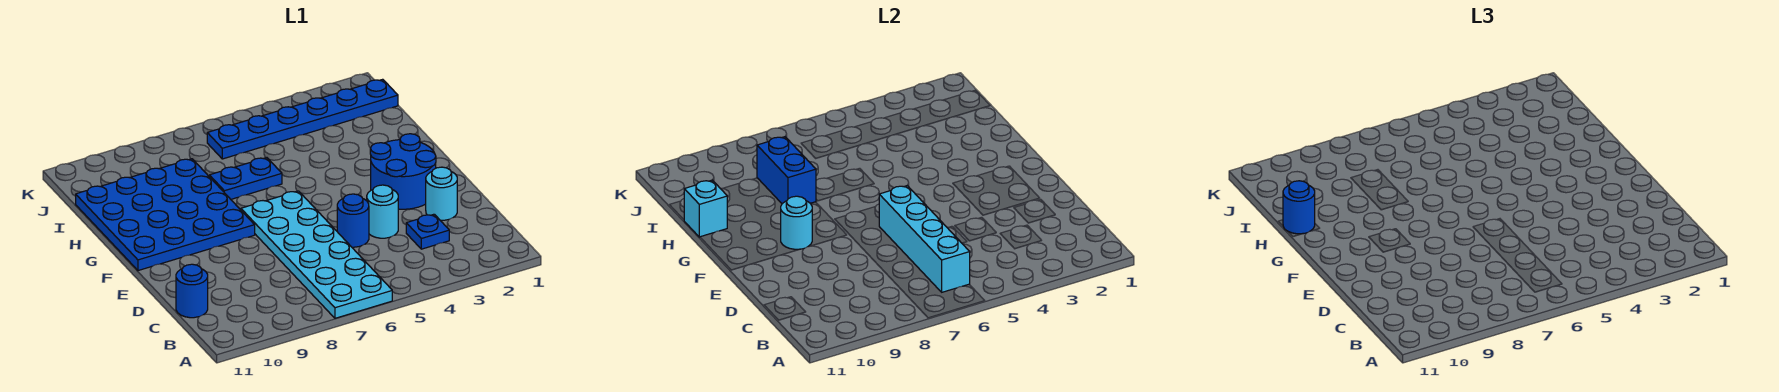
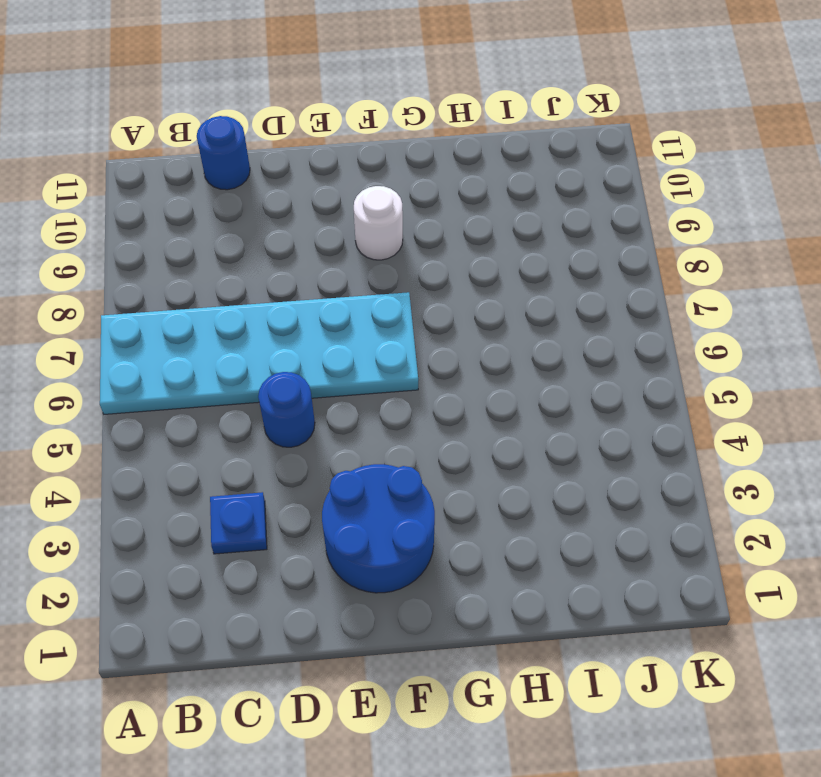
white round brick F9 level 1 -> blue plate F8:I11 level 1
none -> cyan round brick D2 level 1
none -> cyan round brick D4 level 1
none -> blue plate H6:H7 level 1

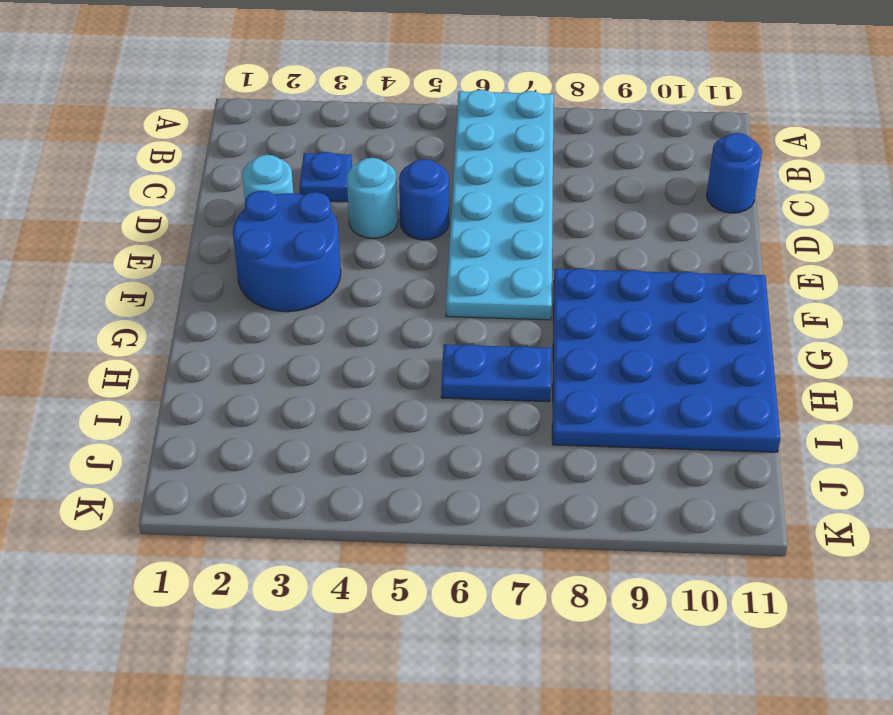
none -> blue plate J1:J6 level 1
none -> cyan brick B6:E6 level 2
none -> cyan round brick F9 level 2

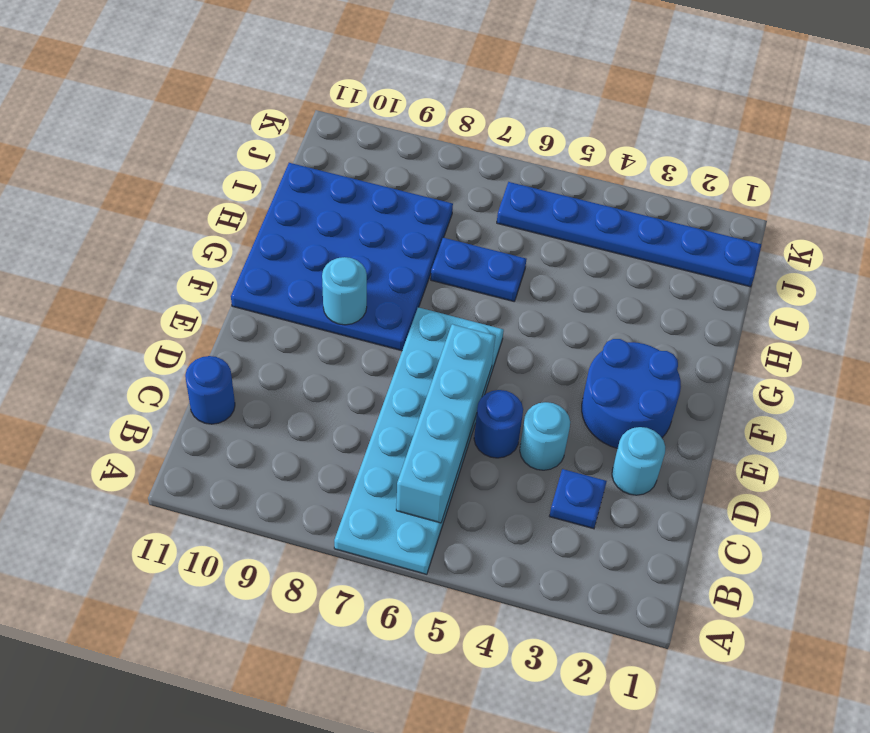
none -> blue brick H8:I8 level 2
none -> cyan brick H11 level 2
none -> blue round brick H11 level 3

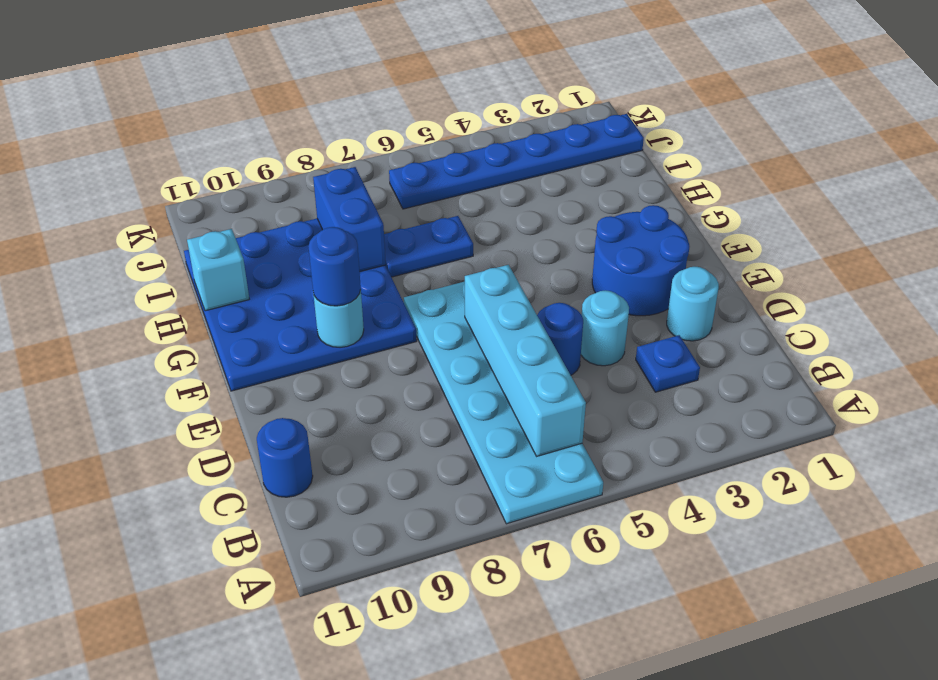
blue round brick F9 level 3 -> blue round brick H11 level 3

